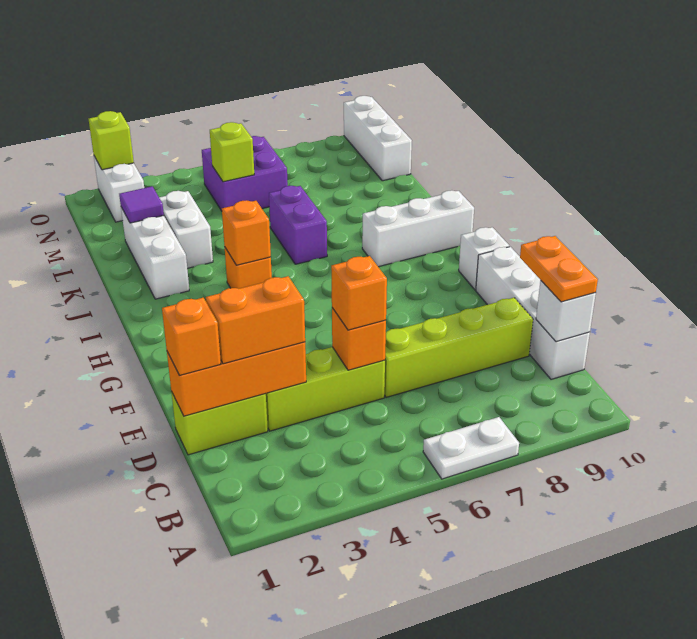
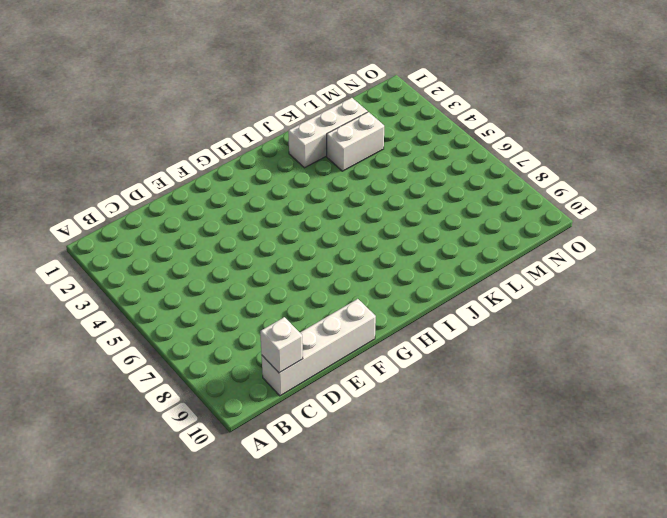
none -> white plate A6:A7 level 1
none -> lime brick D1:D2 level 1
none -> lime brick D3:D5 level 1

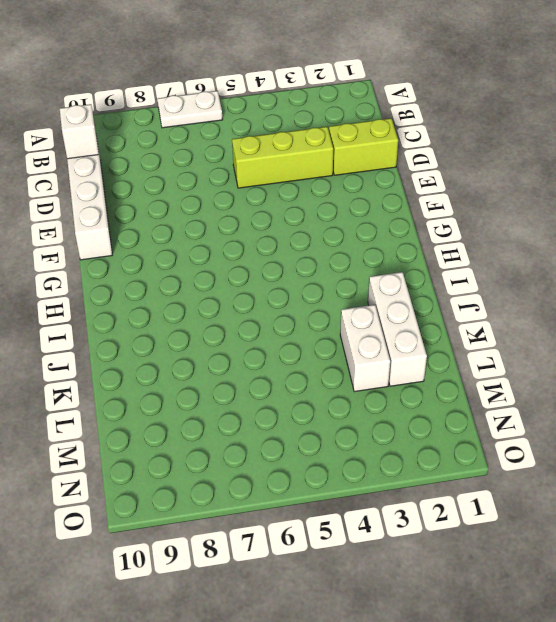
none -> lime brick D6:D9 level 1
none -> white brick G10 level 1
none -> orange brick I4 level 1

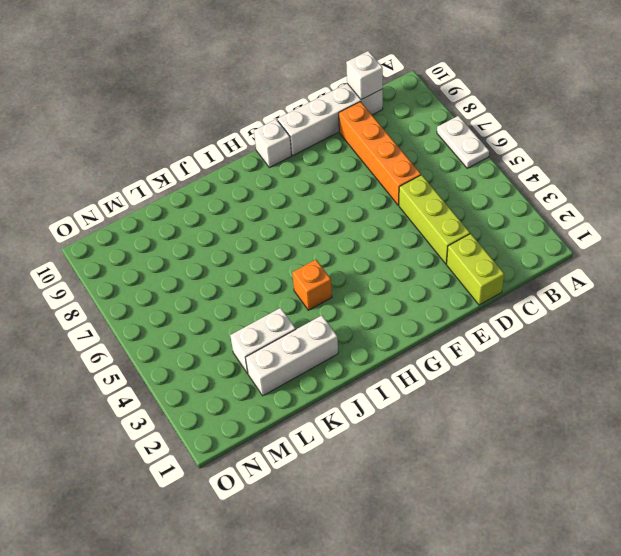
orange brick D6:D9 level 1 -> lime brick D6:D9 level 1
none -> white brick I8:I10 level 1
none -> purple brick J6:K6 level 1
none -> purple brick M5:N6 level 1

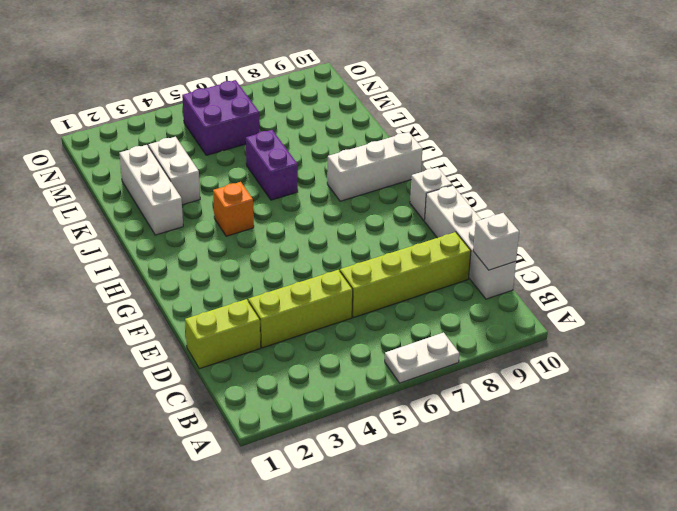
none -> white brick M10:O10 level 1
none -> white brick N2:O2 level 1
none -> orange brick D1:D3 level 2

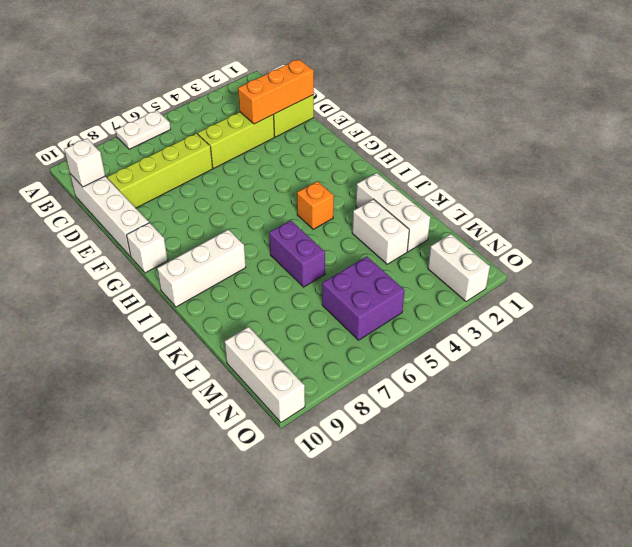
none -> orange brick D5 level 2
none -> orange brick I4 level 2
none -> purple tile L2 level 2

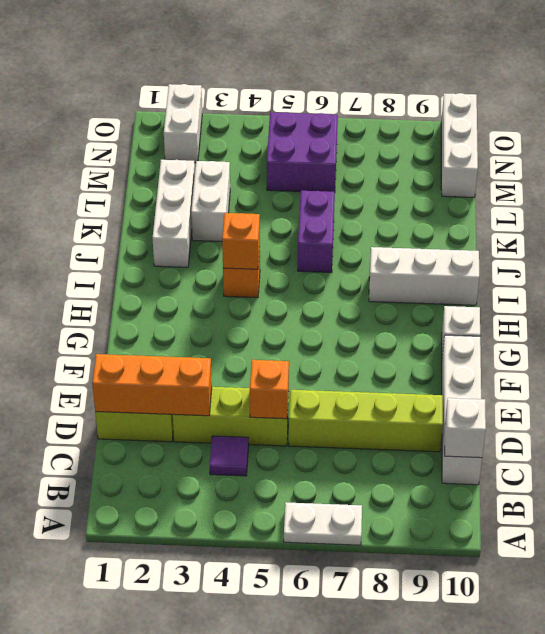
purple tile C4 level 1 -> purple tile L2 level 2
none -> lime brick M5 level 2
none -> lime brick O2 level 2
none -> orange plate C10:D10 level 3

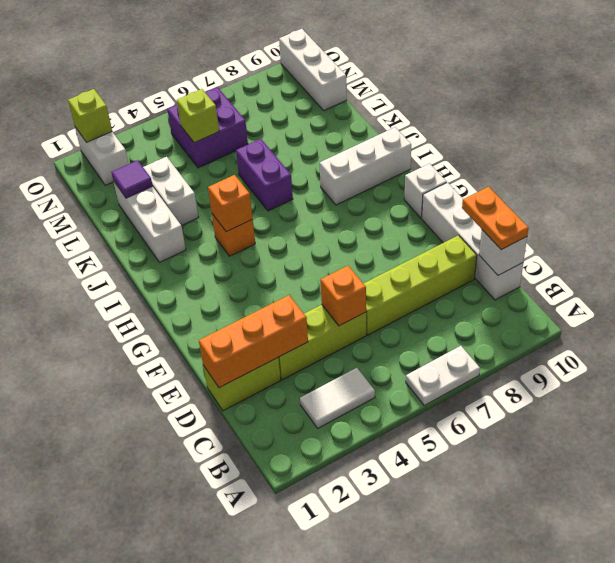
white tile B3:B4 level 1 -> none
none -> orange brick D1 level 3
none -> orange brick D2:D3 level 3
none -> orange brick D5 level 3

